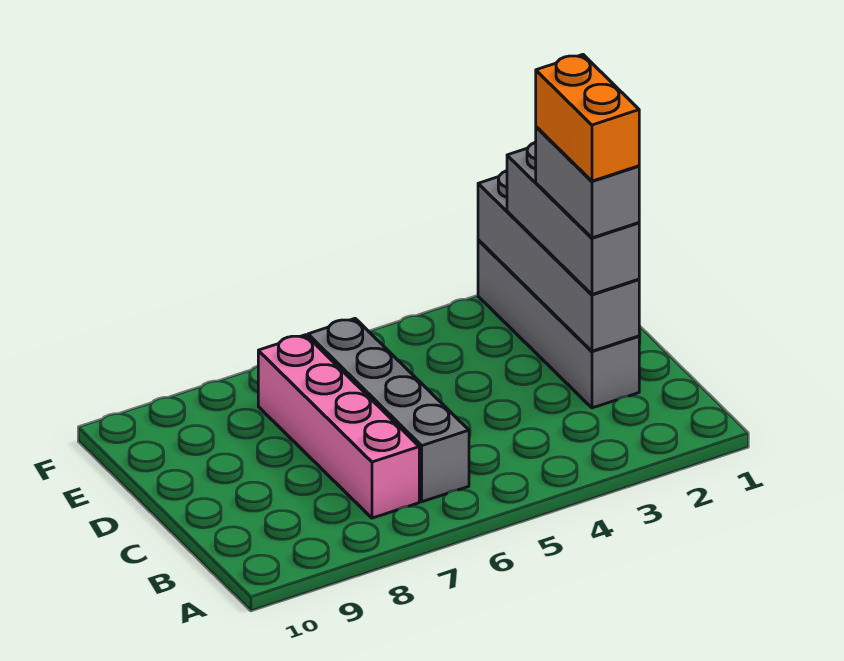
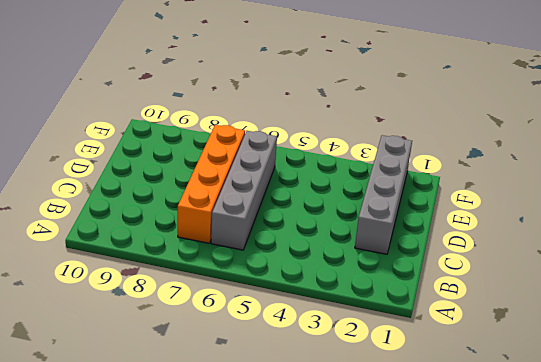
orange brick B7:E7 level 1 -> pink brick B7:E7 level 1
none -> grey brick C2:F2 level 2
none -> grey brick C2:E2 level 3

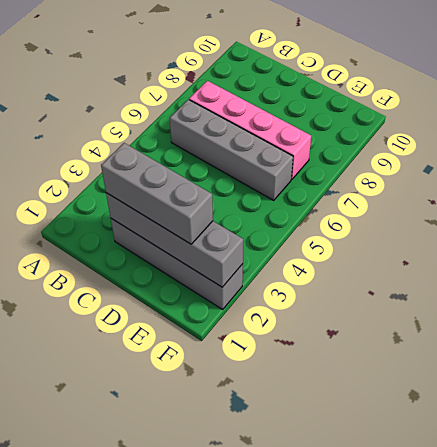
none -> grey brick C2:D2 level 4
none -> orange brick C2:D2 level 5

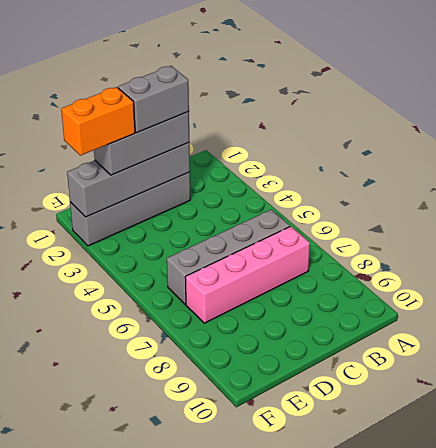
orange brick E2:F2 level 4 -> orange brick C2:D2 level 5

